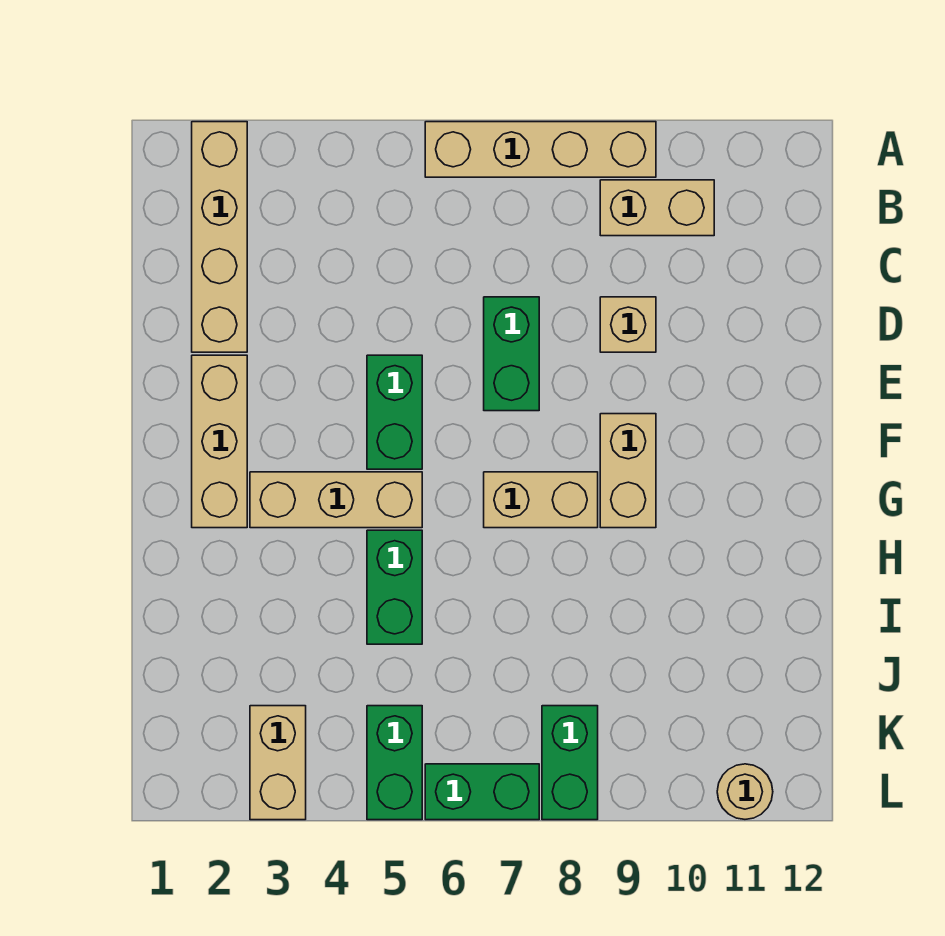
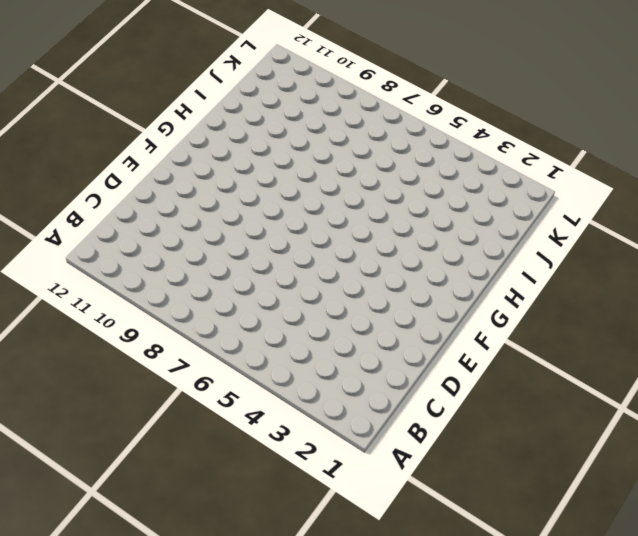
none -> tan brick A2:D2 level 1
none -> tan brick A6:A9 level 1
none -> tan brick B9:B10 level 1

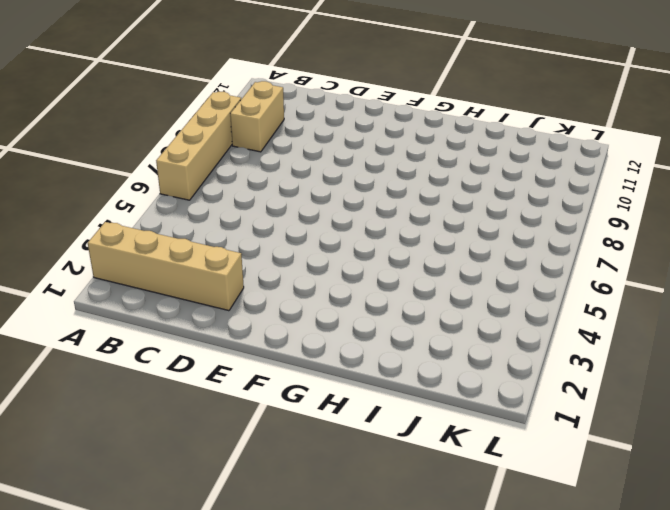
none -> green brick D7:E7 level 1
none -> tan brick D9 level 1
none -> tan brick E2:G2 level 1

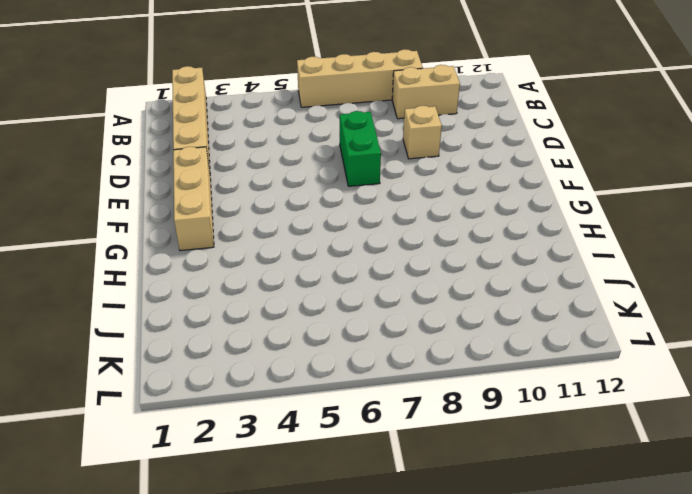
none -> green brick E5:F5 level 1
none -> tan brick F9:G9 level 1
none -> tan brick G3:G5 level 1

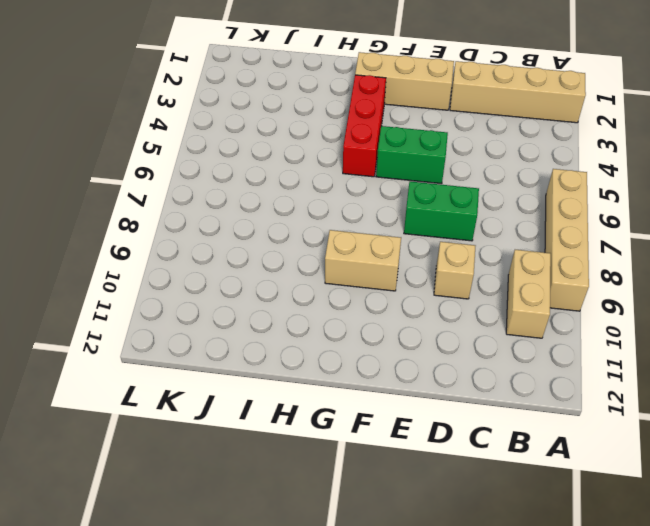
red brick G3:G5 level 1 -> tan brick G3:G5 level 1
none -> tan brick G7:G8 level 1
none -> green brick H5:I5 level 1
none -> tan brick K3:L3 level 1

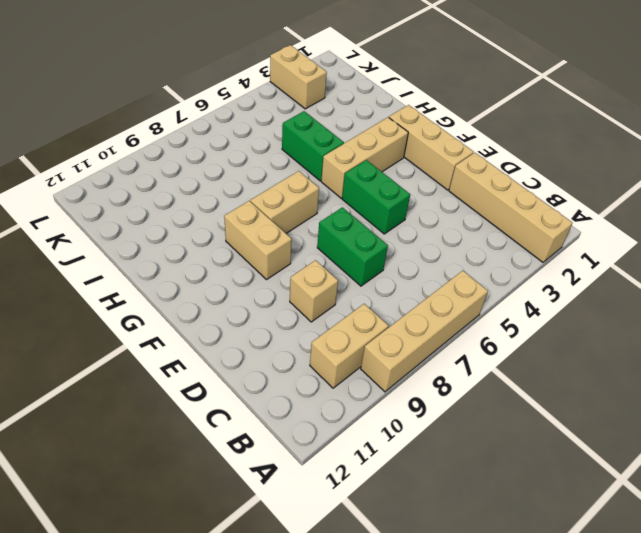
none -> green brick K5:L5 level 1
none -> green brick K8:L8 level 1
none -> green brick L6:L7 level 1

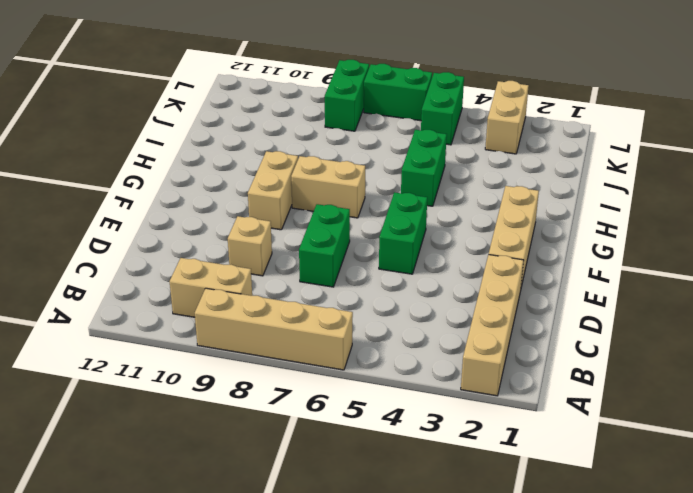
none -> tan brick G3:G5 level 1
none -> tan round brick L11 level 1

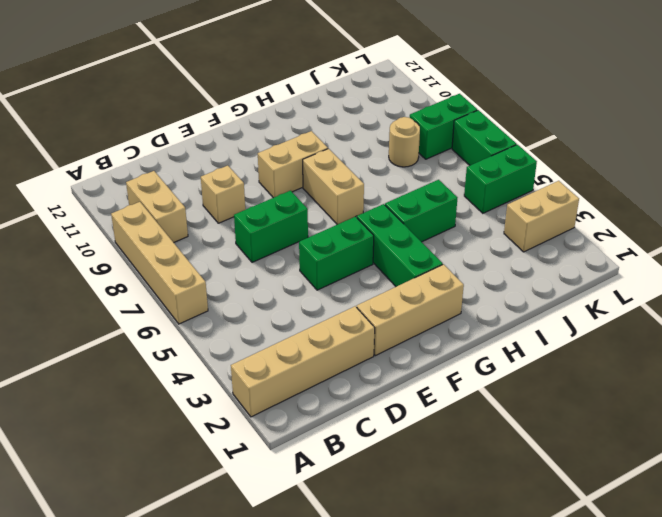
green brick G3:G5 level 1 -> tan brick G3:G5 level 1
tan round brick J8 level 1 -> tan round brick L11 level 1

